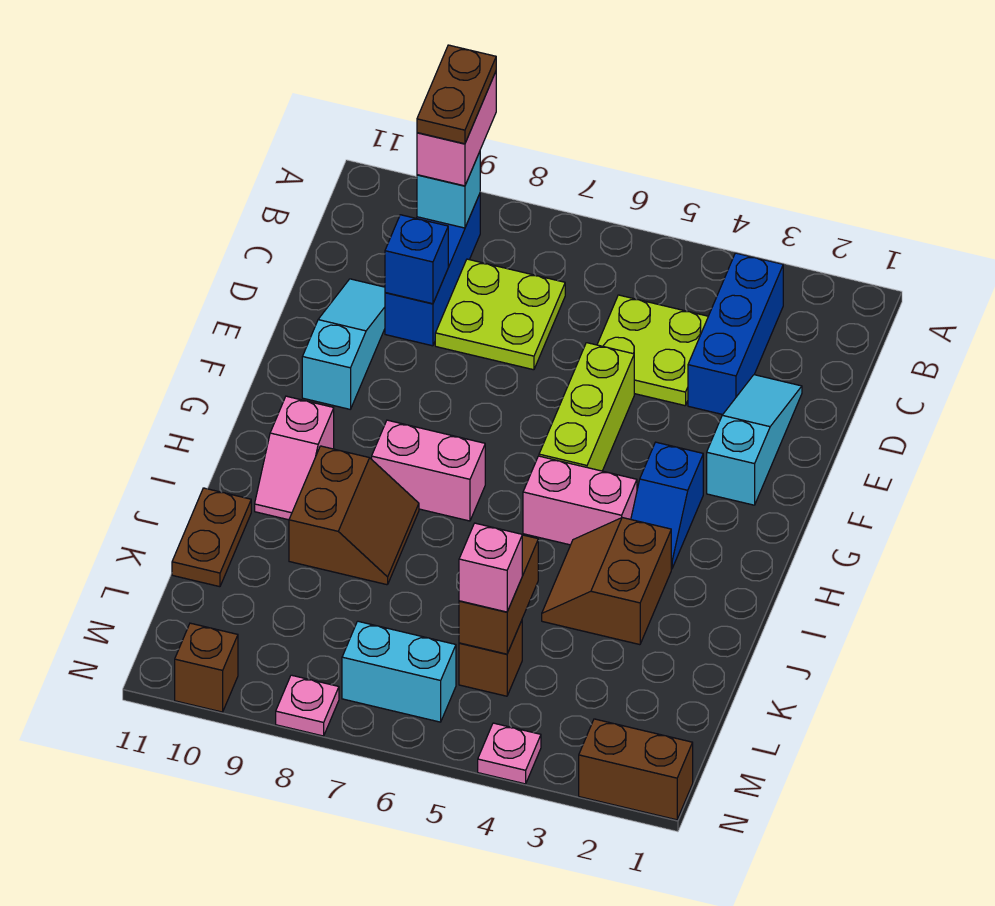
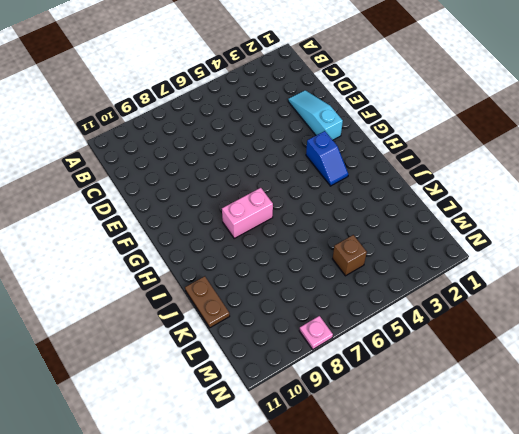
none -> blue brick B3:D3 level 1
none -> blue brick B9:D9 level 1
none -> lime plate C4:D5 level 1

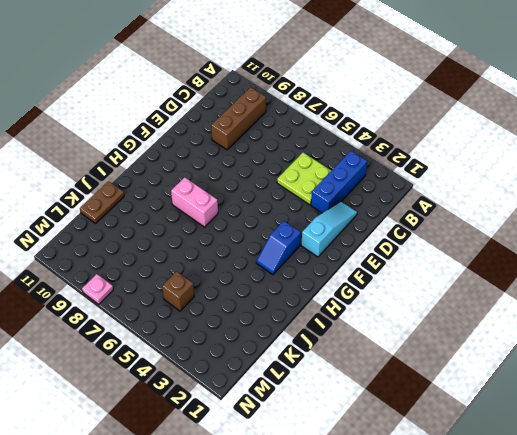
brown brick B9:D9 level 1 -> blue brick B9:D9 level 1
none -> lime plate C7:D8 level 1
none -> cyan slope D10:F10 level 1 top F
none -> lime brick E5:G5 level 1

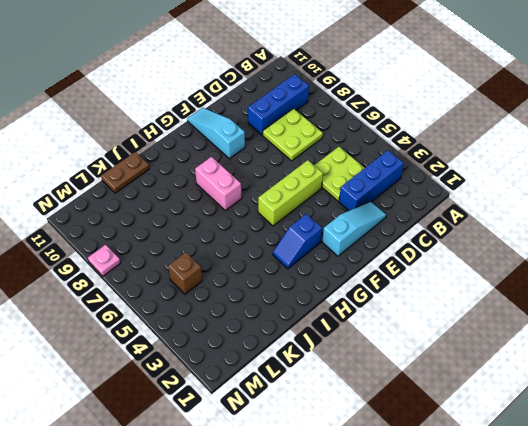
cyan slope F9:F11 level 1 top 9 -> cyan slope D10:F10 level 1 top F
none -> pink brick H4:H5 level 1
none -> pink slope H10:I10 level 1 top H
none -> brown slope I3:J4 level 1 top 3

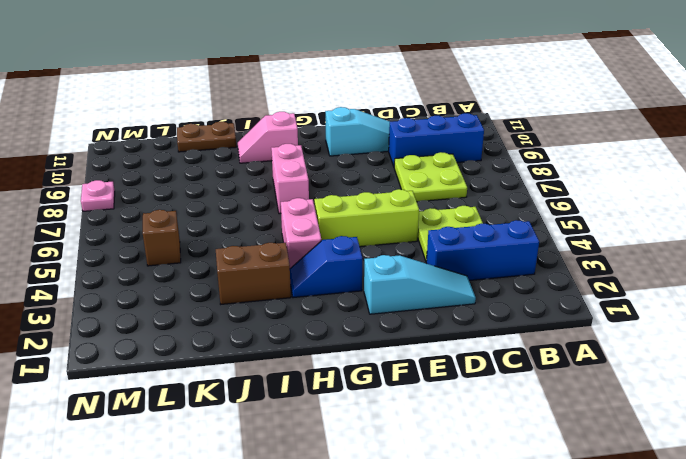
none -> brown slope I8:J9 level 1 top 9
none -> cyan brick M6:M7 level 1
none -> brown brick N1:N2 level 1

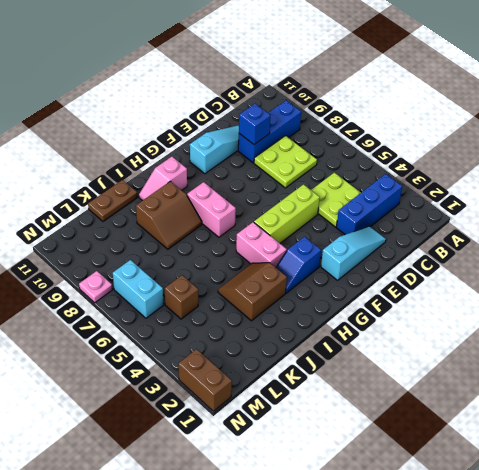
none -> pink plate N4 level 1
none -> brown brick N10 level 1
none -> cyan brick B9 level 2

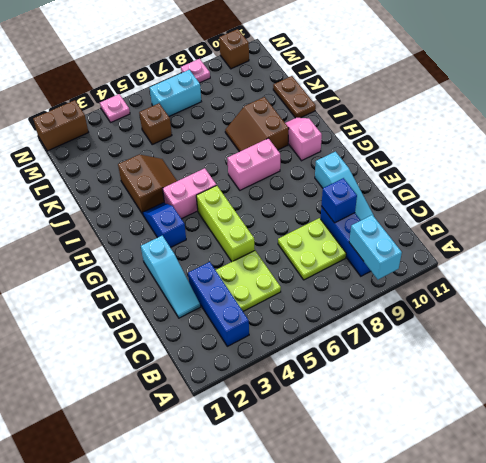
cyan brick A9:B9 level 2 -> cyan brick B9 level 2
none -> brown brick K5:L5 level 2
none -> pink brick A9:B9 level 3
none -> pink brick L5 level 3

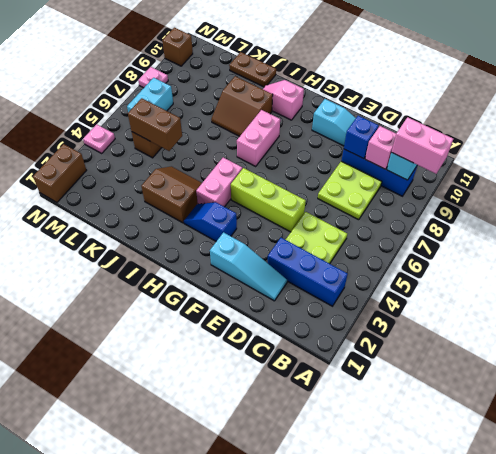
pink brick C9 level 2 -> pink brick L5 level 3
none -> brown plate A9:B9 level 4

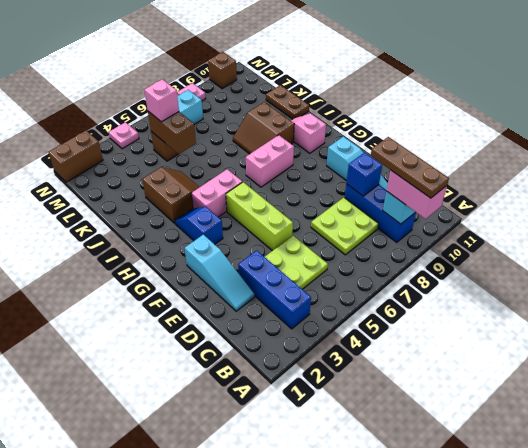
brown plate A9:C9 level 4 -> brown plate A9:B9 level 4

